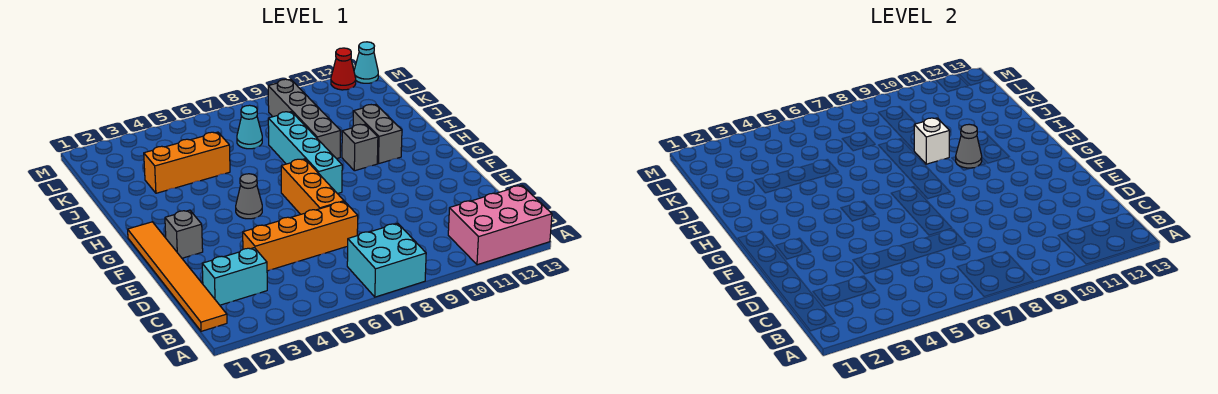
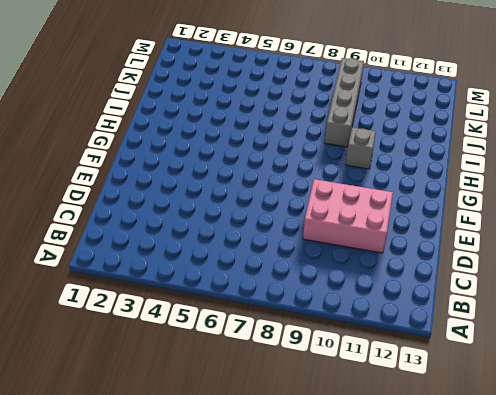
pink brick D9:E11 level 1 -> pink brick A11:B13 level 1
none -> cyan brick A7:B8 level 1
none -> orange tile B1:G1 level 1
none -> cyan brick C2:C3 level 1

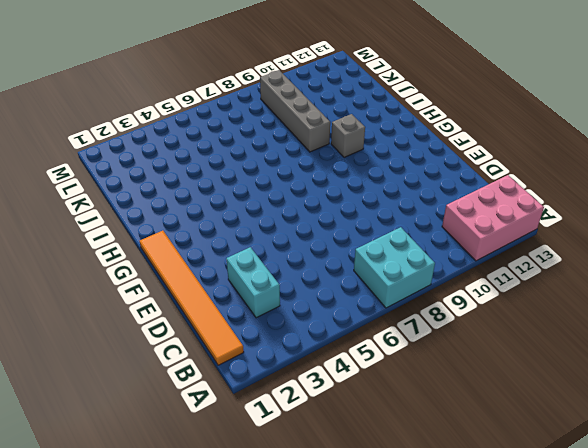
cyan brick C3:D3 level 1 -> cyan brick C2:C3 level 1
none -> orange brick D4:D7 level 1
none -> orange brick E7:G7 level 1
none -> grey brick F2 level 1

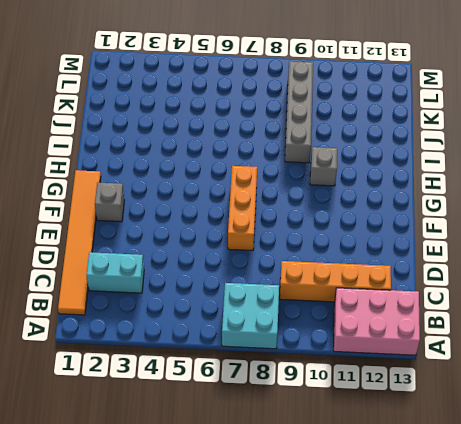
orange brick C9:C12 level 1 -> orange brick D4:D7 level 1
none -> grey cone G5 level 1
none -> cyan brick G8:J8 level 1
none -> grey brick H11:I11 level 1

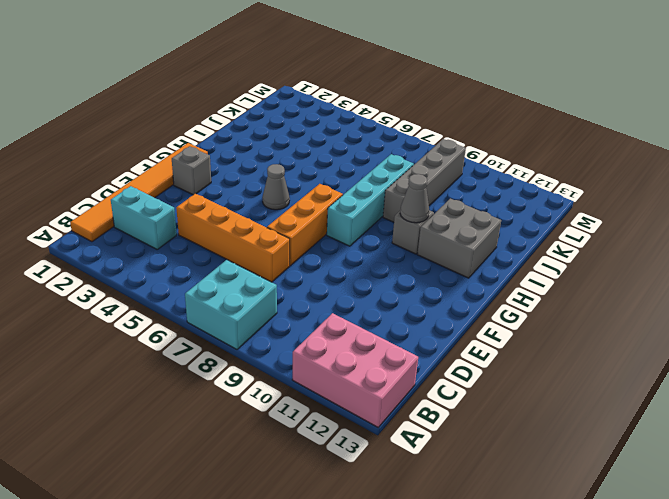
grey brick H11:I12 level 1 -> grey brick H11:I11 level 1
none -> orange brick J3:J5 level 1
none -> cyan cone K7 level 1
none -> red cone M12 level 1

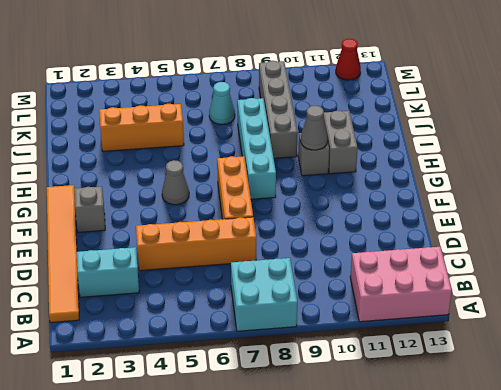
none -> cyan cone M13 level 1
none -> white brick I9 level 2

